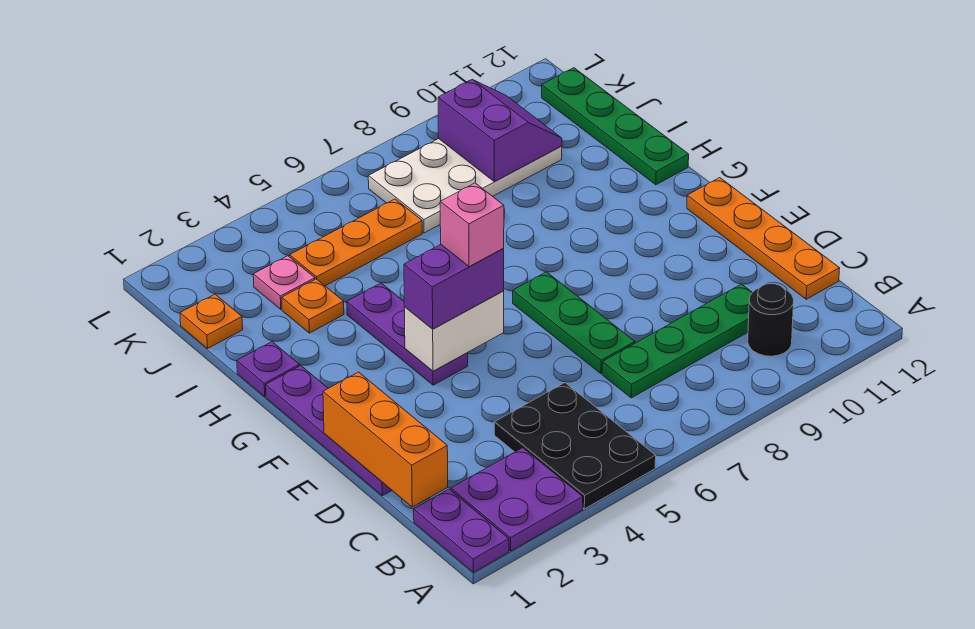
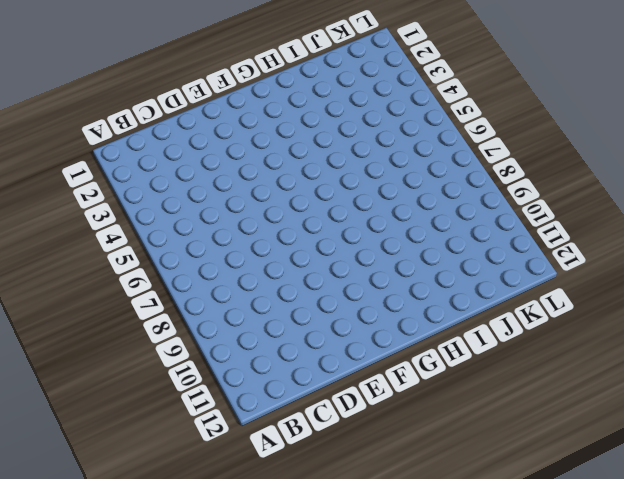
none -> purple plate A1:B1 level 1
none -> purple plate A2:B3 level 1
none -> black plate A4:C5 level 1

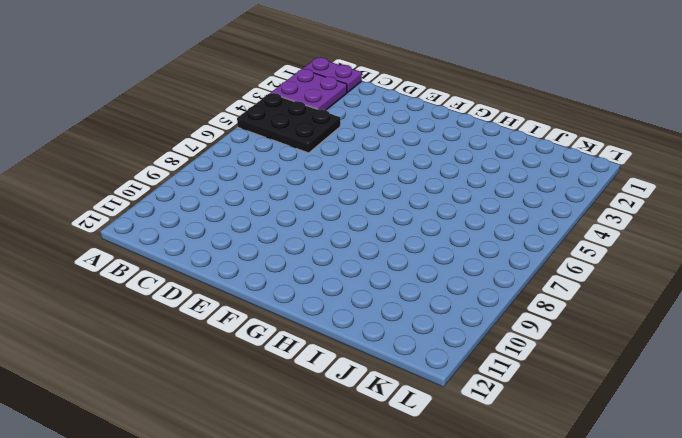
none -> black round brick B10 level 1
none -> green plate C7:C10 level 1
none -> orange plate C12:F12 level 1

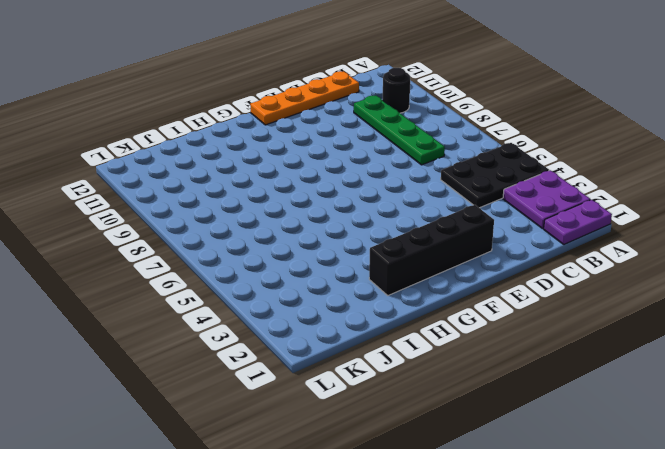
black brick E2:H2 level 1 -> none
none -> purple plate D1:G1 level 1
none -> green plate D7:F7 level 1
none -> purple plate F4:H4 level 1

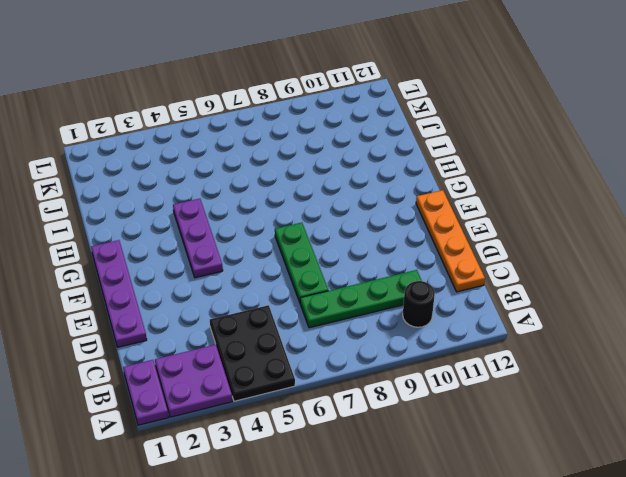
none -> purple plate H1 level 1
none -> green plate H12:K12 level 1
none -> orange plate I3 level 1

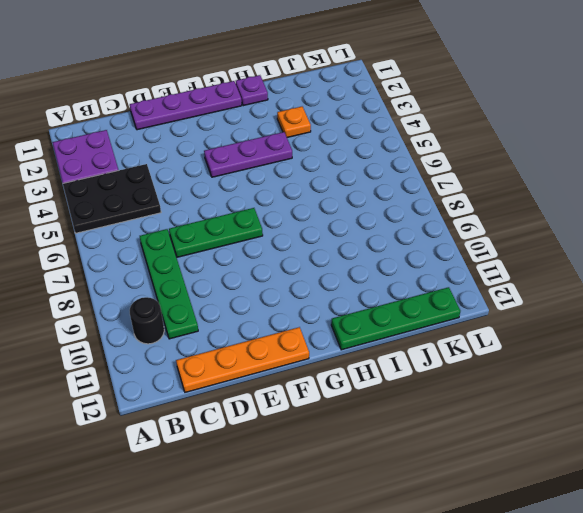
none -> purple plate A1:B1 level 1
none -> orange plate J1 level 1
none -> pink plate J3 level 1

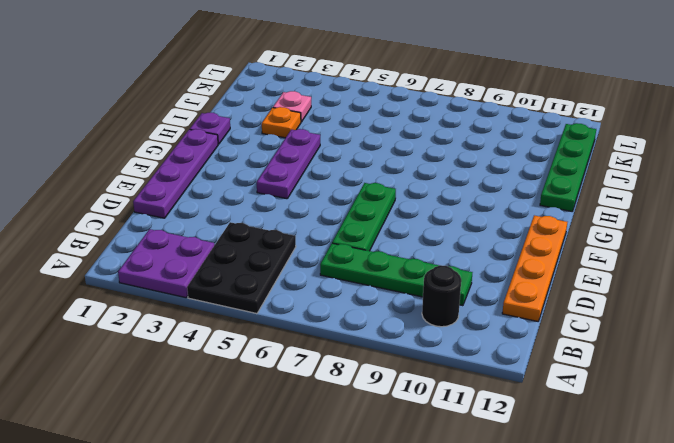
none -> purple plate A1:B1 level 1
none -> orange plate J1 level 1
none -> orange plate J4:J6 level 1

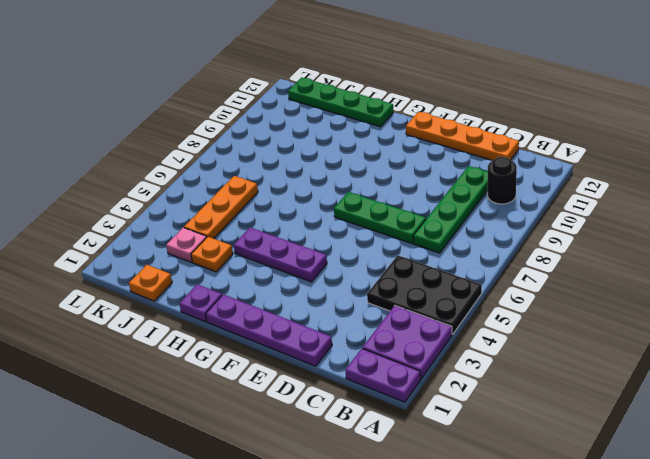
none -> white plate J7:K10 level 1
none -> orange brick C1:E1 level 2
none -> white brick F4:F5 level 2

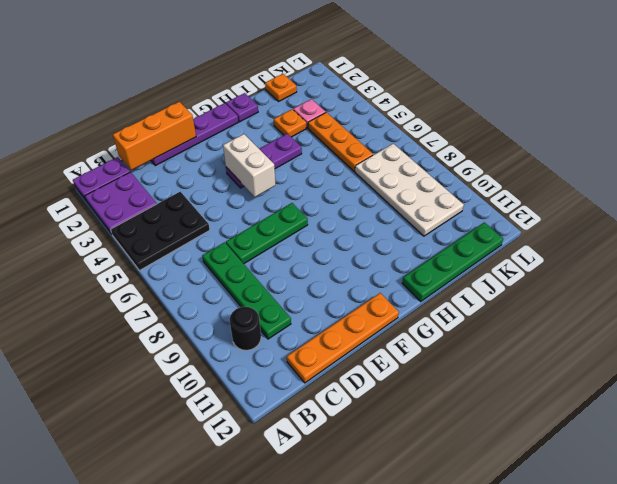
none -> purple slope J9:K10 level 2 top 9
none -> purple brick F4:F5 level 3
none -> pink brick F5 level 4

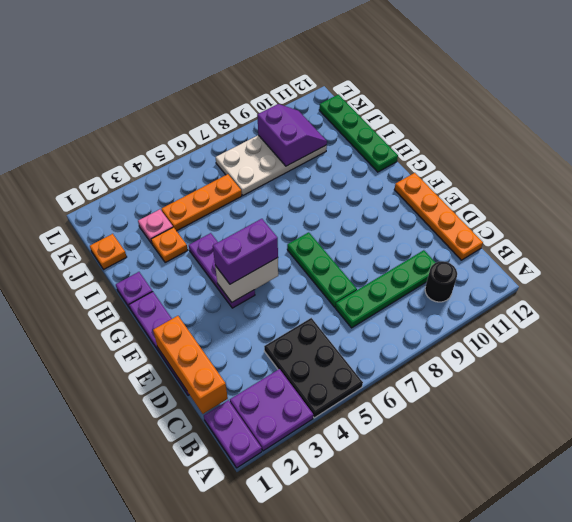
none -> pink brick F5 level 4

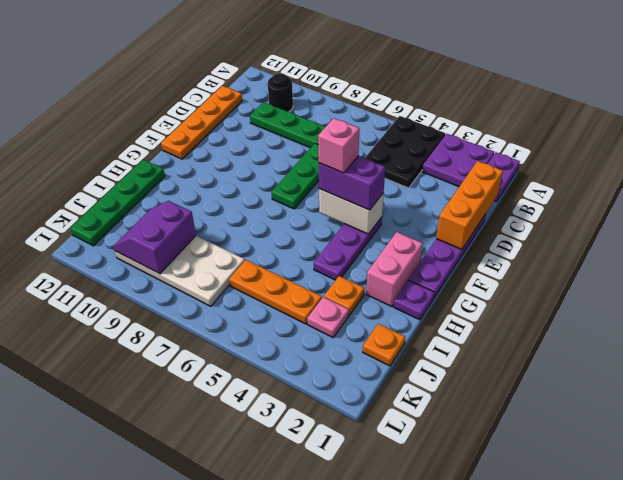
pink brick G2:H2 level 1 -> none

